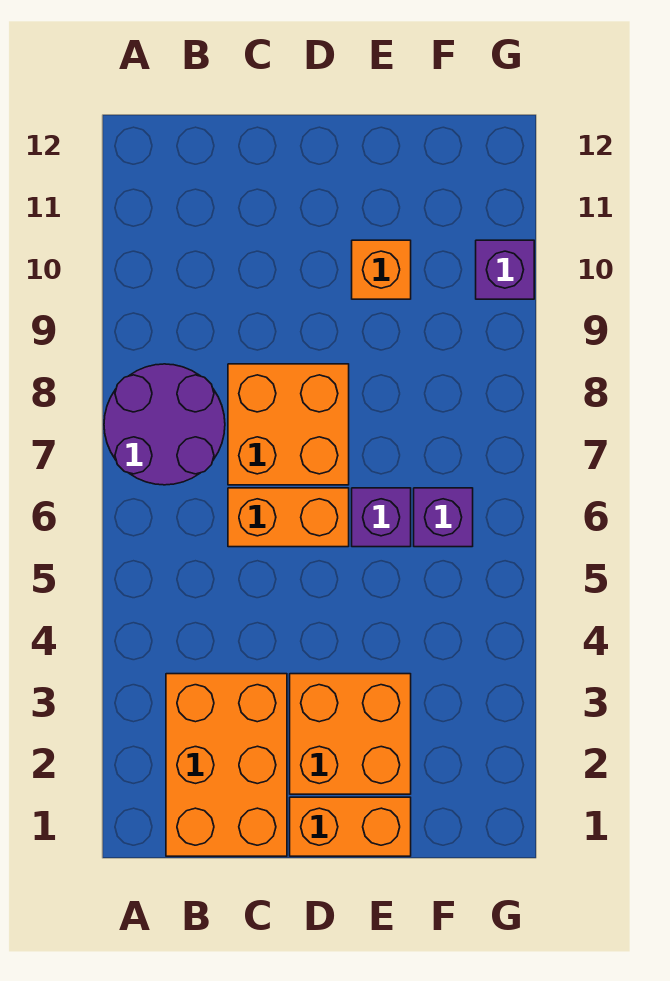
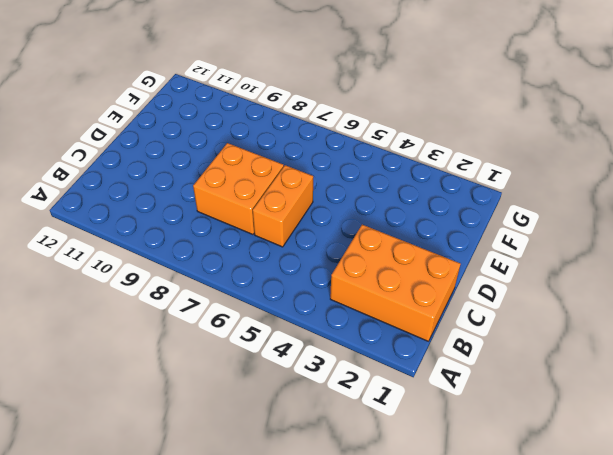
none -> purple round brick A7:B8 level 1
none -> orange brick D1:E1 level 1

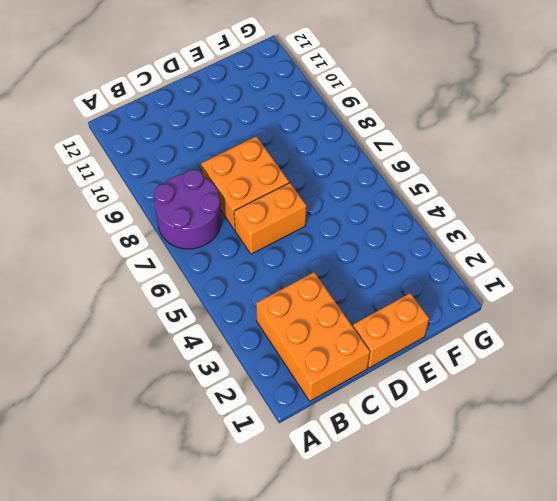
none -> orange brick D2:E3 level 1
none -> purple brick E6 level 1

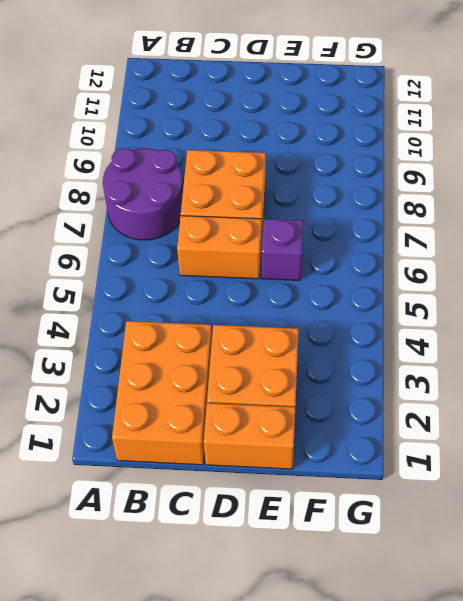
none -> orange brick E10 level 1
none -> purple brick F6 level 1

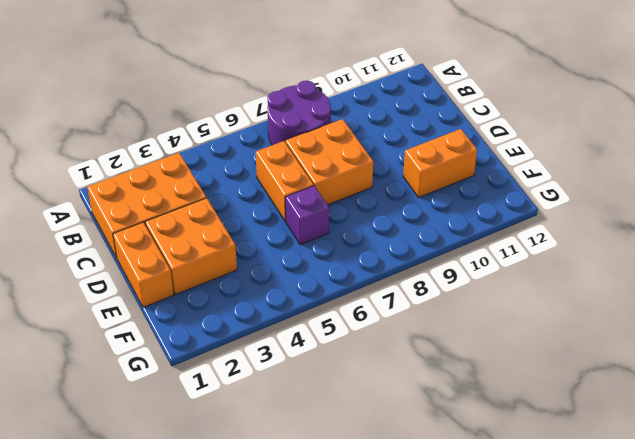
orange brick E10:E11 level 1 -> orange brick E10 level 1
none -> purple brick F6 level 1
none -> purple brick G10 level 1

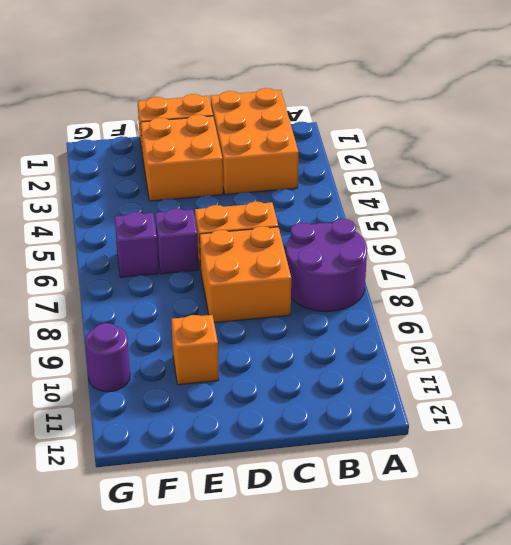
purple round brick G10 level 1 -> purple brick G10 level 1

